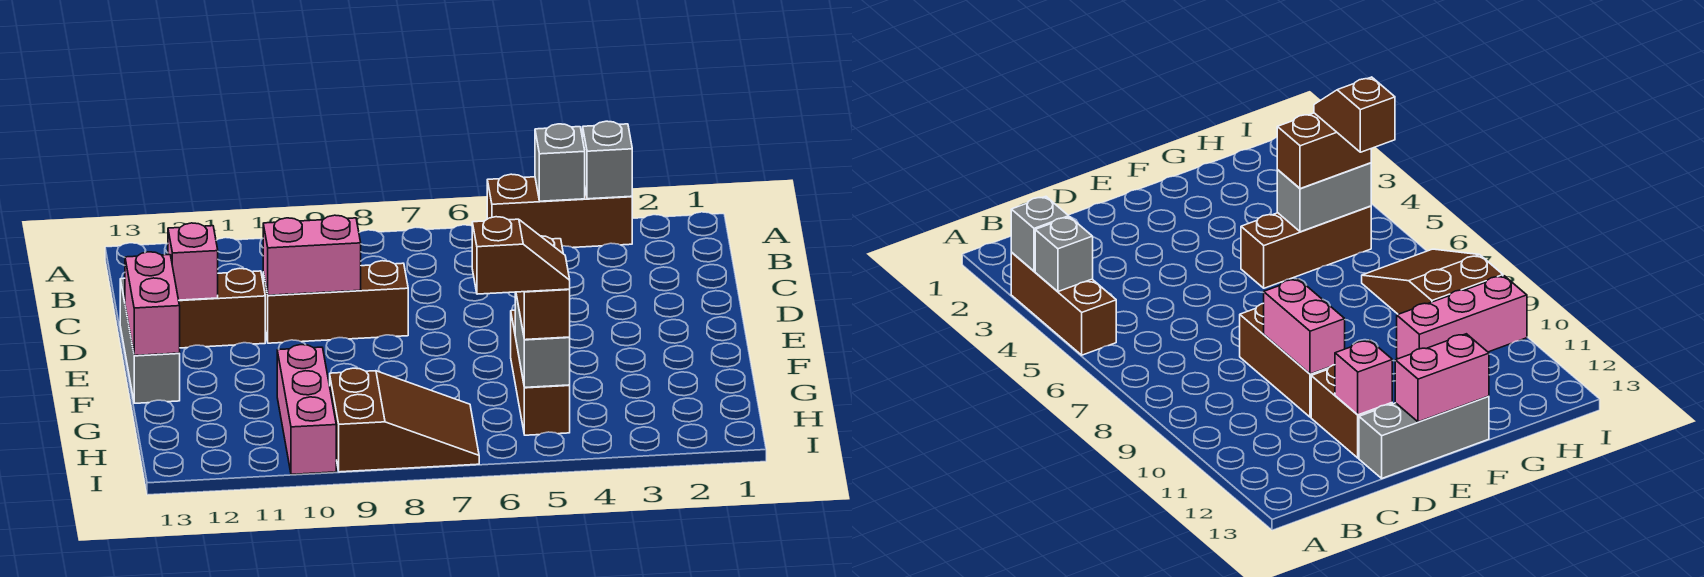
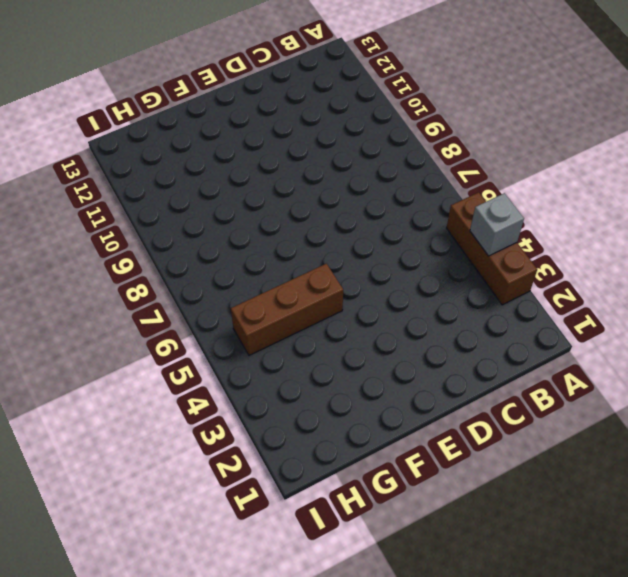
none -> brown brick D8:D10 level 1
none -> brown brick D11:D12 level 1
none -> grey brick D13:F13 level 1

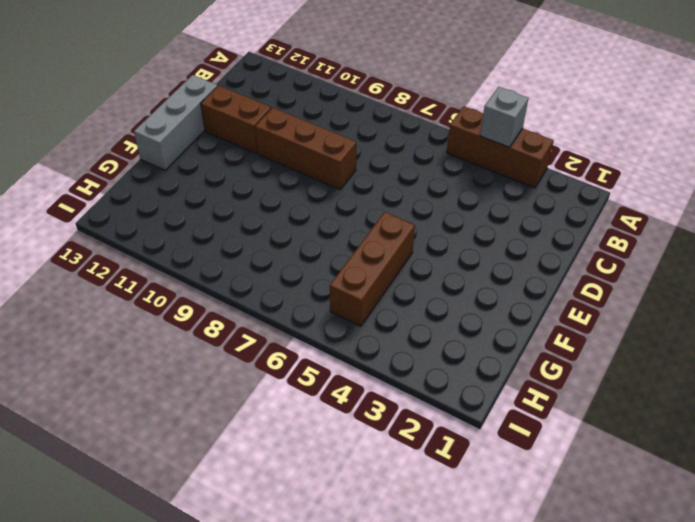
none -> pink brick G10:I10 level 1
none -> brown slope H7:I9 level 1 top 9
none -> grey brick A3 level 2

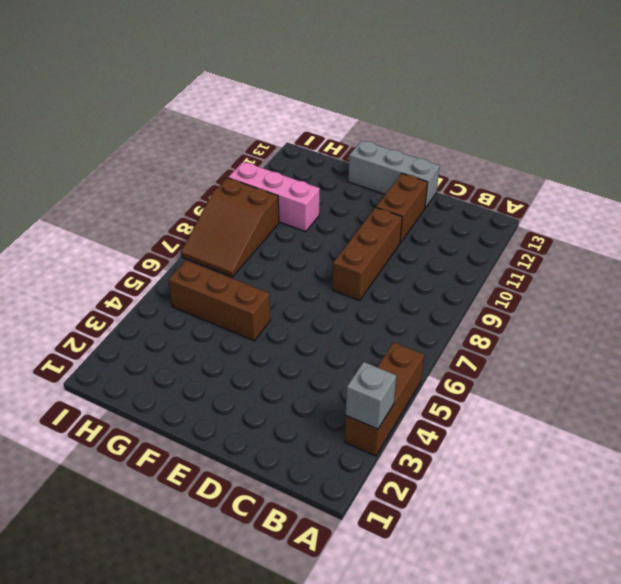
none -> grey brick A4 level 2
none -> pink brick D9:D10 level 2
none -> pink brick D12 level 2

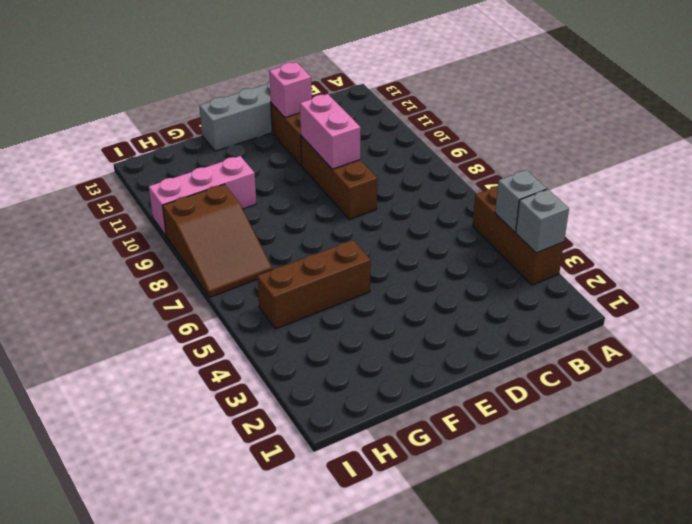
none -> pink brick E13:F13 level 2
none -> grey brick G5:H5 level 2
none -> brown brick G5:H5 level 3

